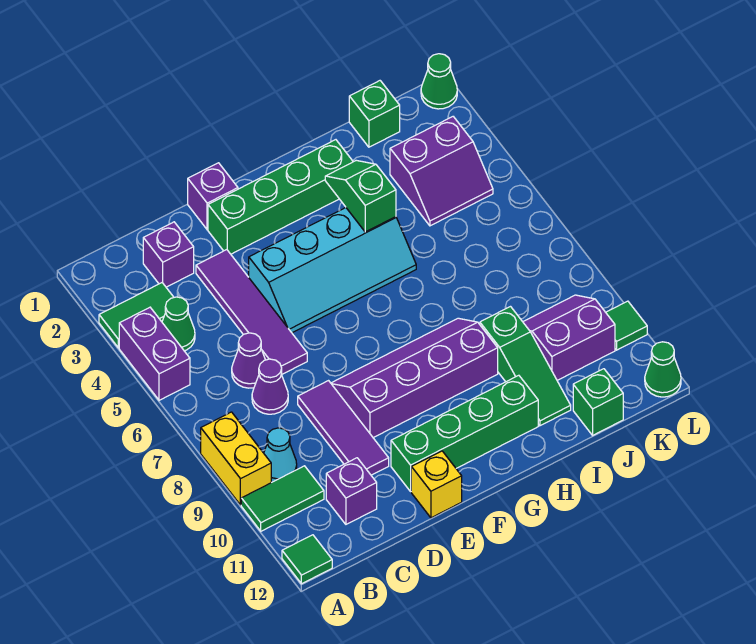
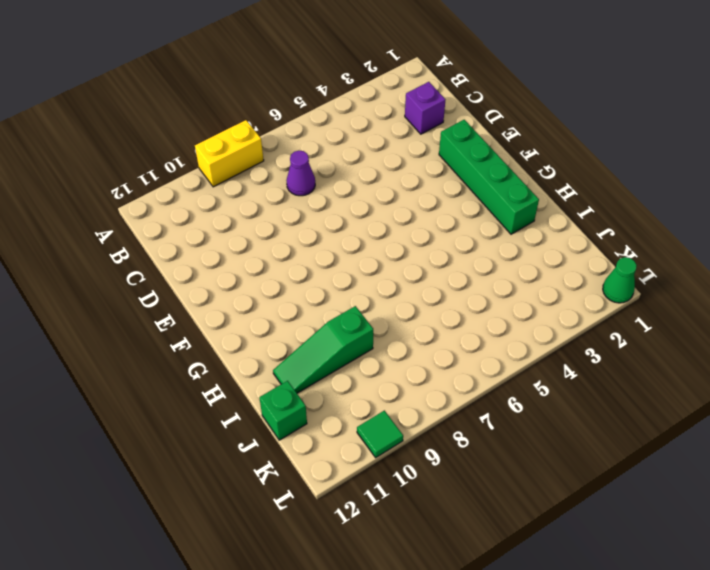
none -> green tile A3:B3 level 1
none -> purple brick A4:A5 level 1
none -> green tile A10:B10 level 1

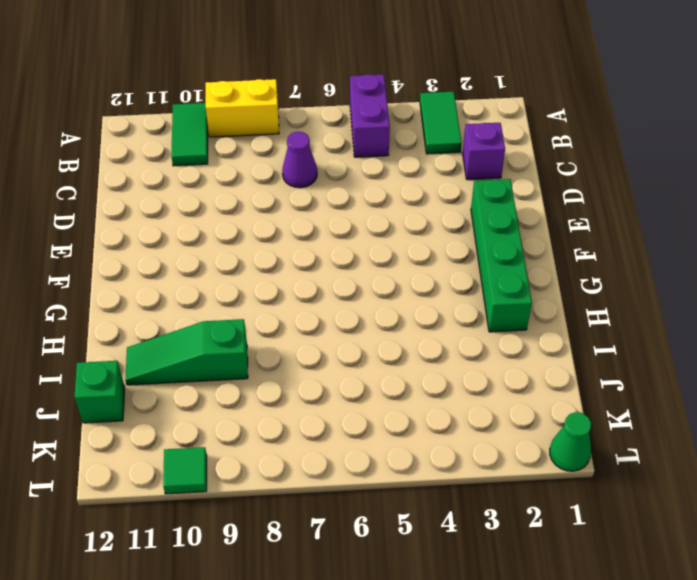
purple brick A5:B5 level 1 -> purple brick A4:A5 level 1
none -> green tile A12 level 1
none -> green cone B4 level 1
none -> cyan cone B9 level 1

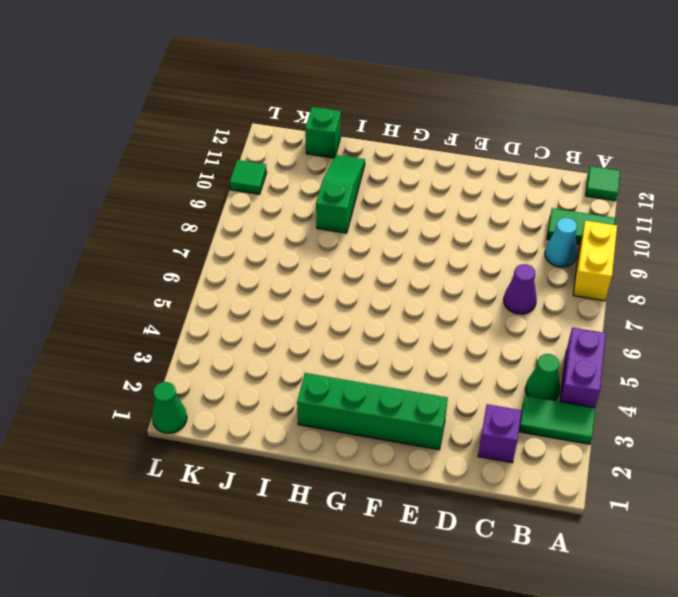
none -> purple cone C6 level 1
none -> purple brick C11 level 1
none -> purple tile D3:D6 level 1

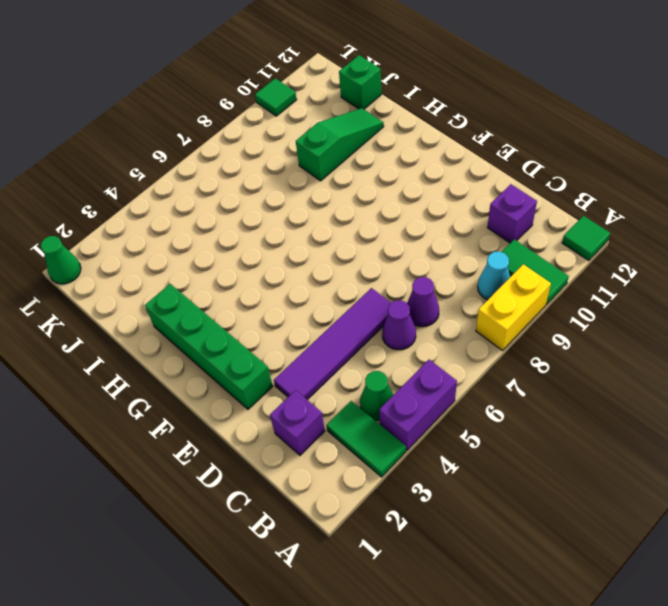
none -> purple tile D8:D10 level 1
none -> purple brick E1 level 1
none -> cyan slope E4:H5 level 1 top 4

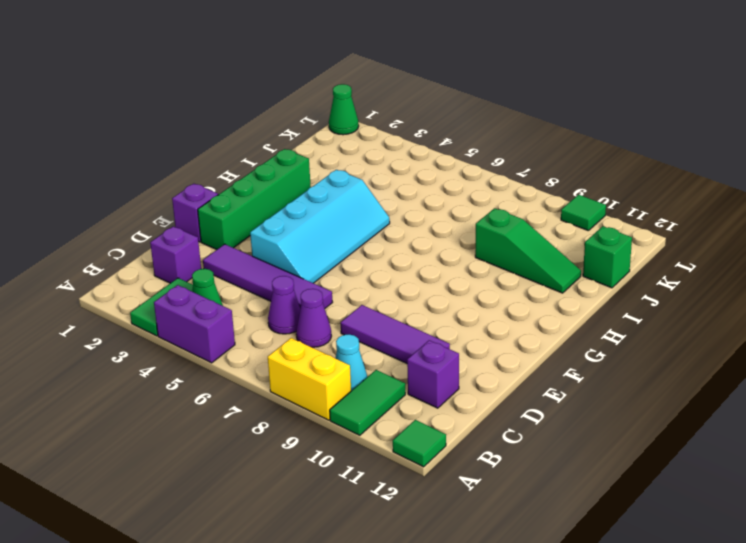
none -> purple slope E8:H9 level 1 top 9
none -> green brick E11:H11 level 1
none -> yellow brick E12 level 1

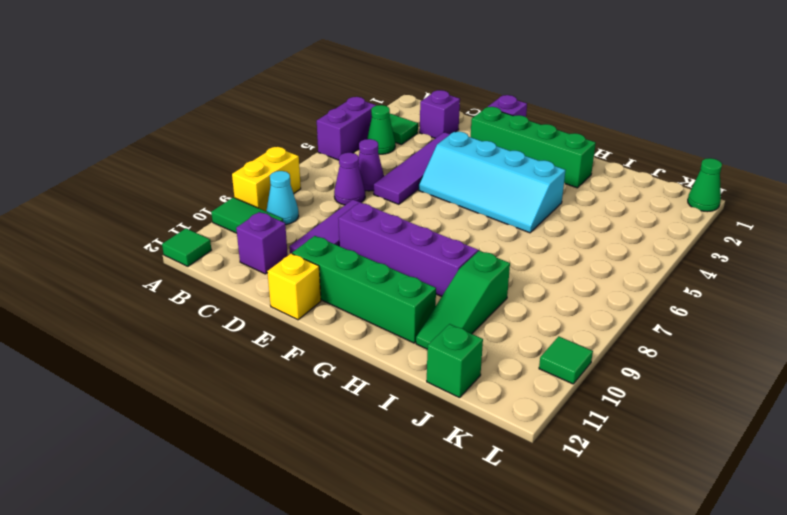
none -> green brick J1 level 1
none -> purple slope J3:K4 level 1 top 3
none -> purple slope J9:K10 level 1 top 10

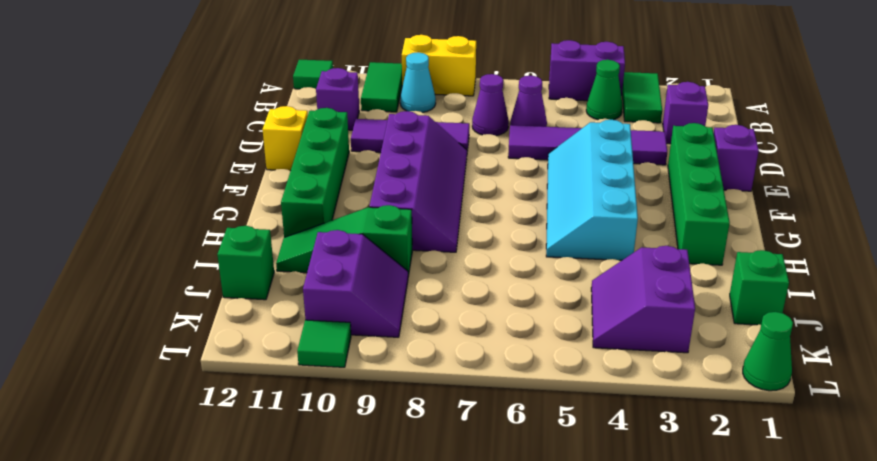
none -> green cone L12 level 1
none -> green slope H3:H4 level 2 top 4

